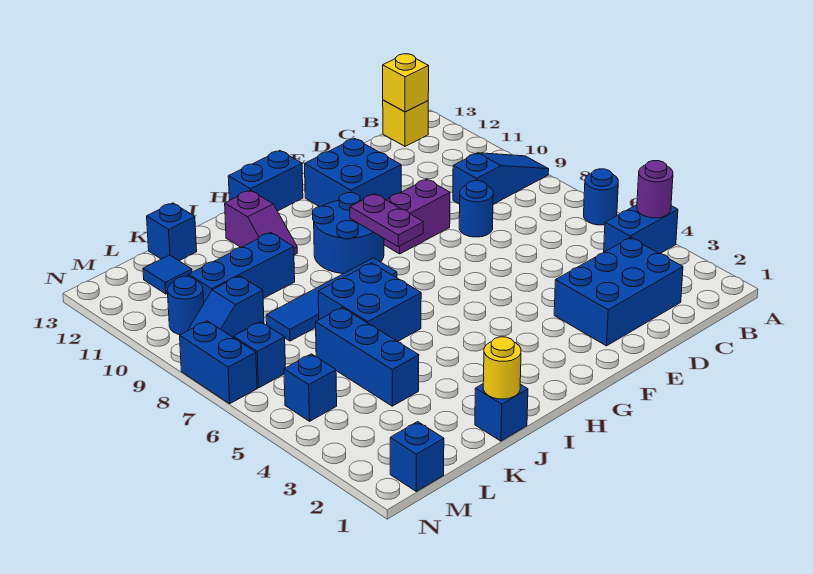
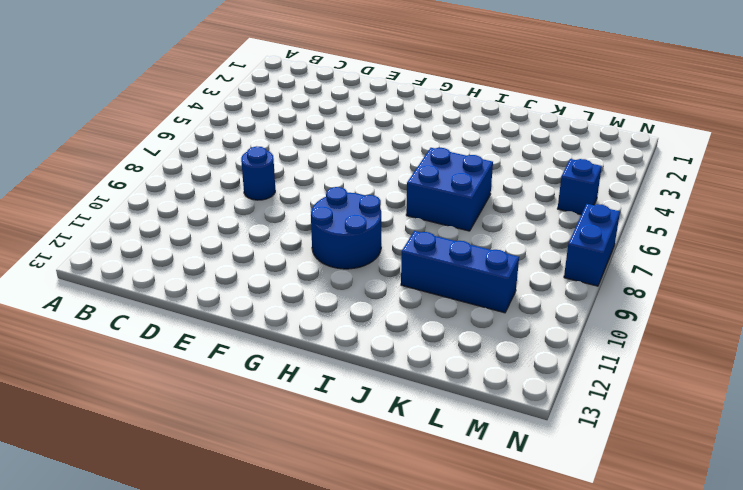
none -> blue brick A4:B4 level 1
none -> blue round brick A6 level 1
none -> blue slope A9:C9 level 1 top C

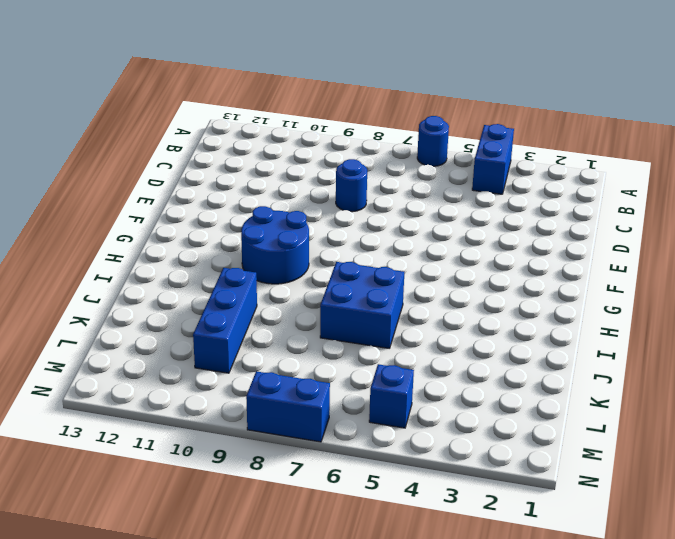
none -> blue slope A9:C9 level 1 top C
none -> yellow brick B13 level 1
none -> blue brick C2:E3 level 1

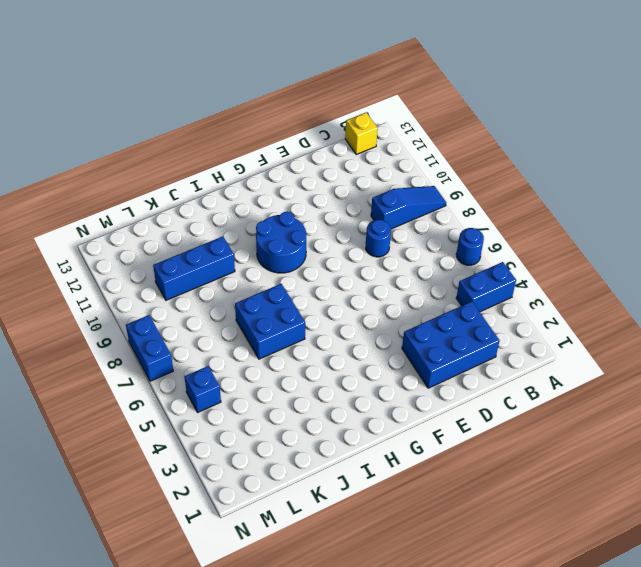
none -> purple brick E9:F9 level 1
none -> blue brick E11:F12 level 1
none -> blue brick G13:H13 level 1

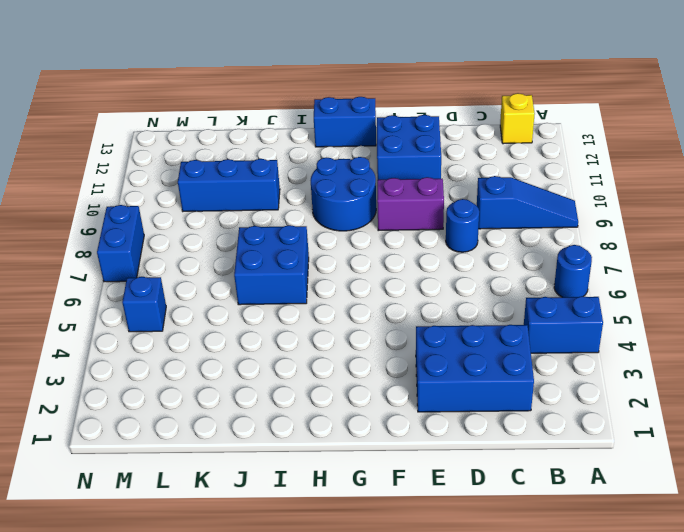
none -> blue tile H8:K8 level 1
none -> purple slope I11:I12 level 1 top 12
none -> blue brick J1 level 1

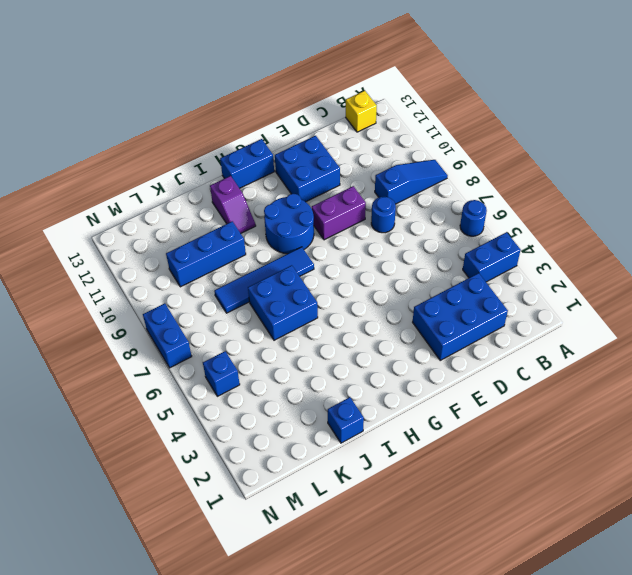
none -> blue brick K4:K6 level 1
none -> blue brick K13 level 1
none -> blue slope L9:M9 level 1 top L

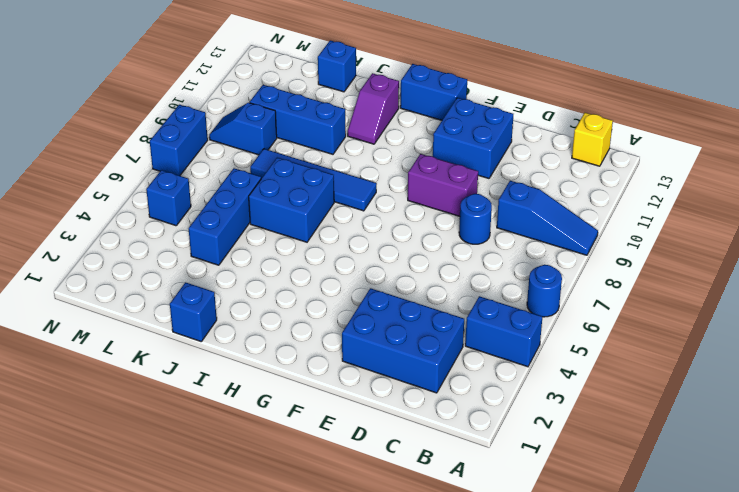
none -> blue round brick G9:H10 level 1
none -> blue tile L12 level 1
none -> blue brick M1 level 1

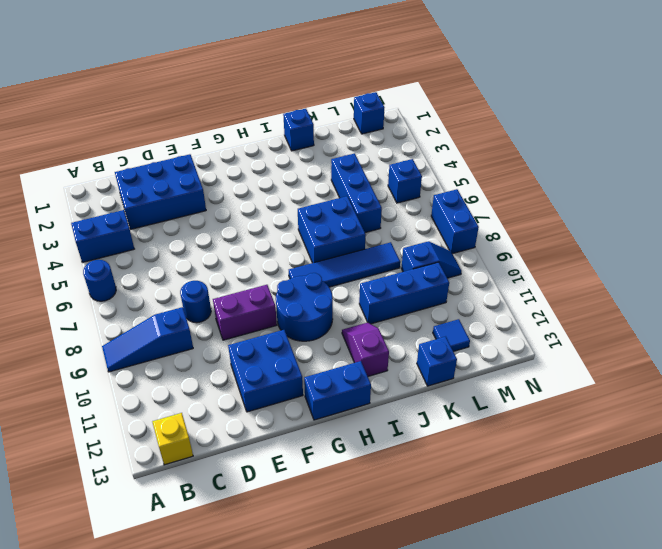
none -> blue brick M7 level 1
none -> blue round brick M10 level 1
none -> purple round brick A4 level 2

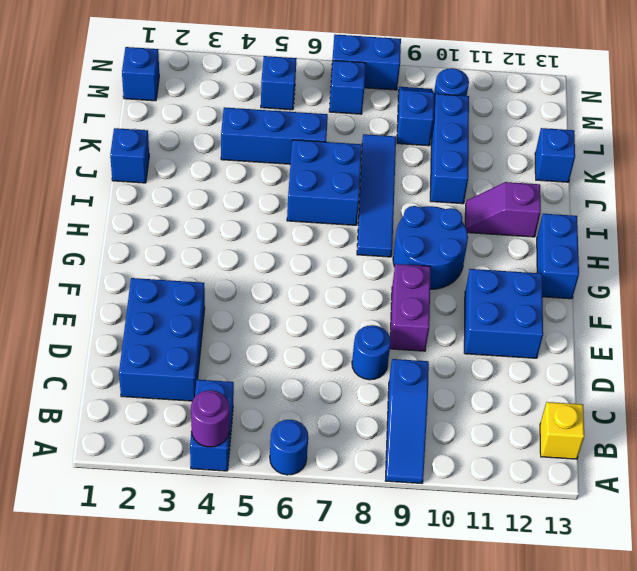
none -> blue tile L12 level 1
none -> yellow brick B13 level 2
none -> purple plate G8:G9 level 2

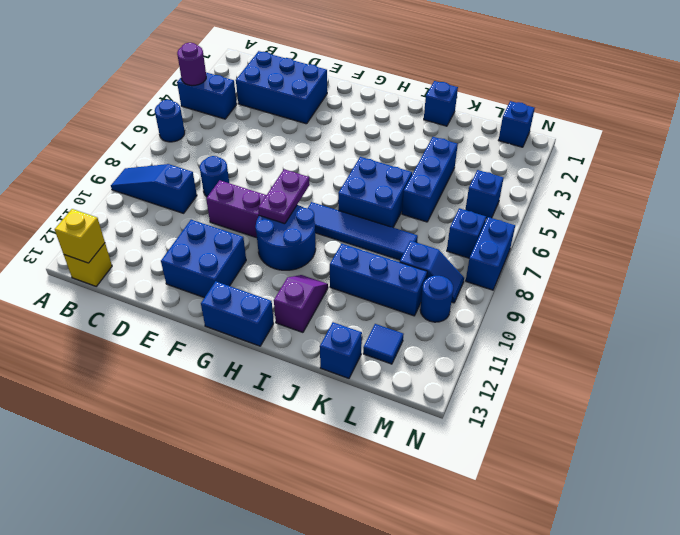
none -> yellow round brick J1 level 2

